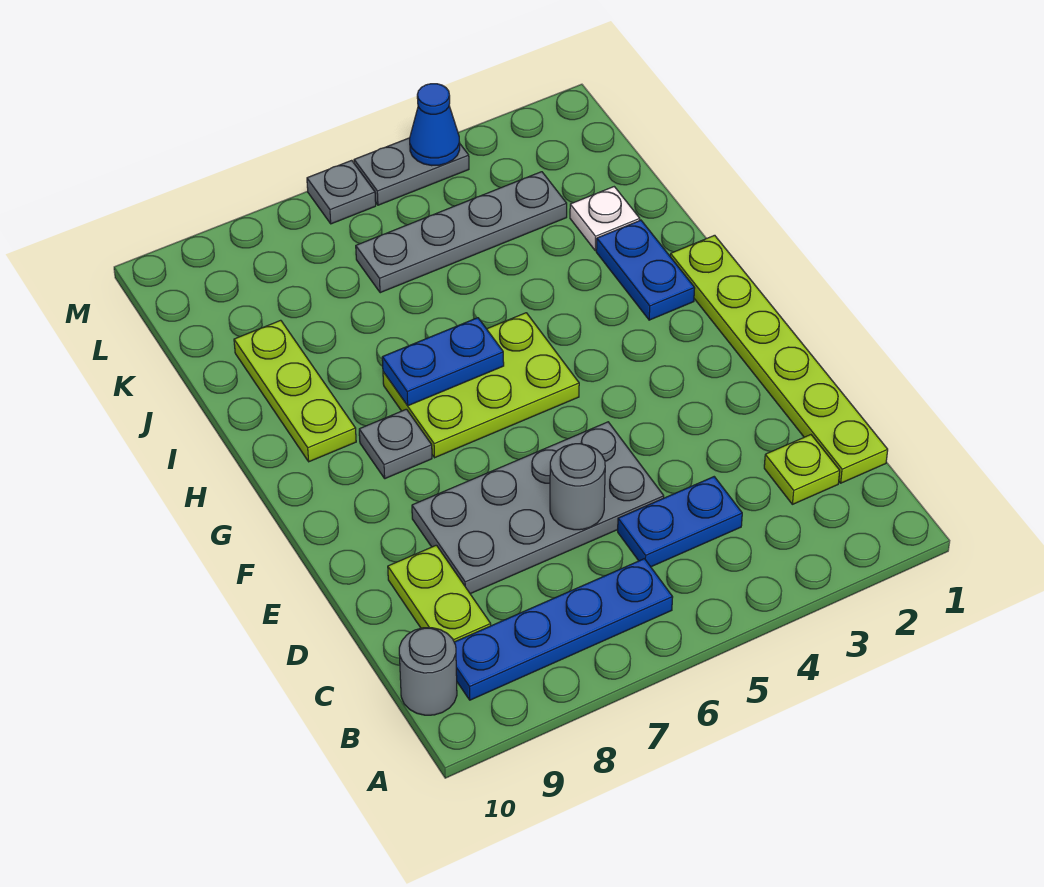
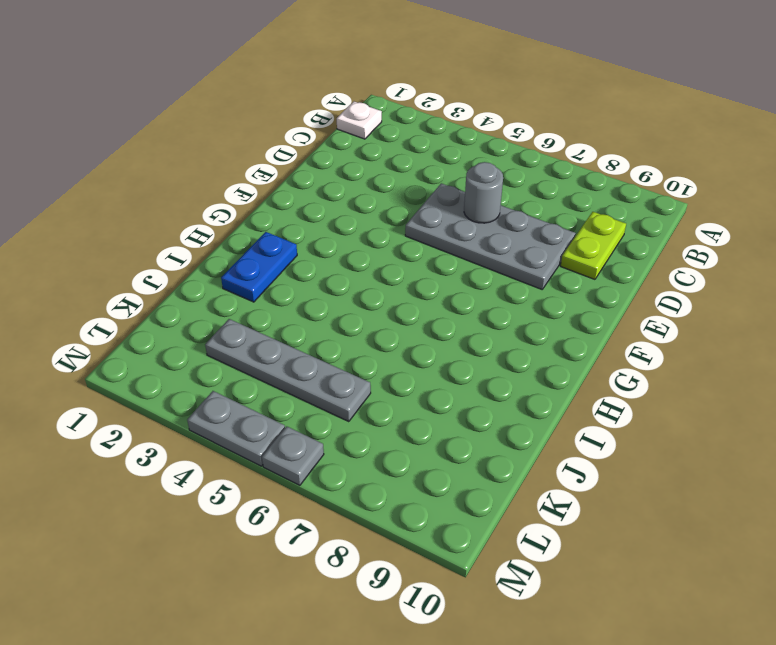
white plate B1 level 1 -> white plate J2 level 1
none -> blue plate B6:B9 level 1
none -> grey round brick B10 level 1
none -> lime plate C1:H1 level 1

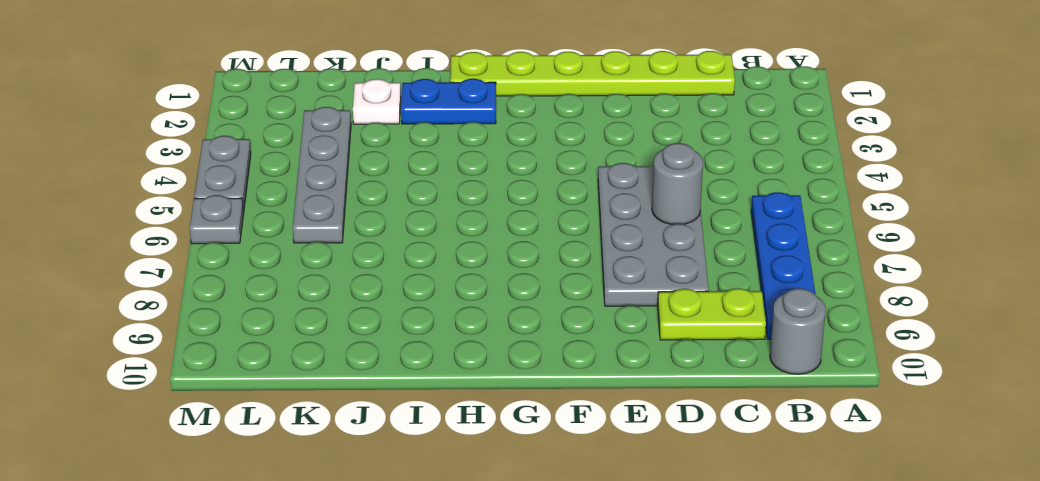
none -> lime plate C2 level 1
none -> blue plate C4:C5 level 1
none -> lime plate G5:H7 level 1

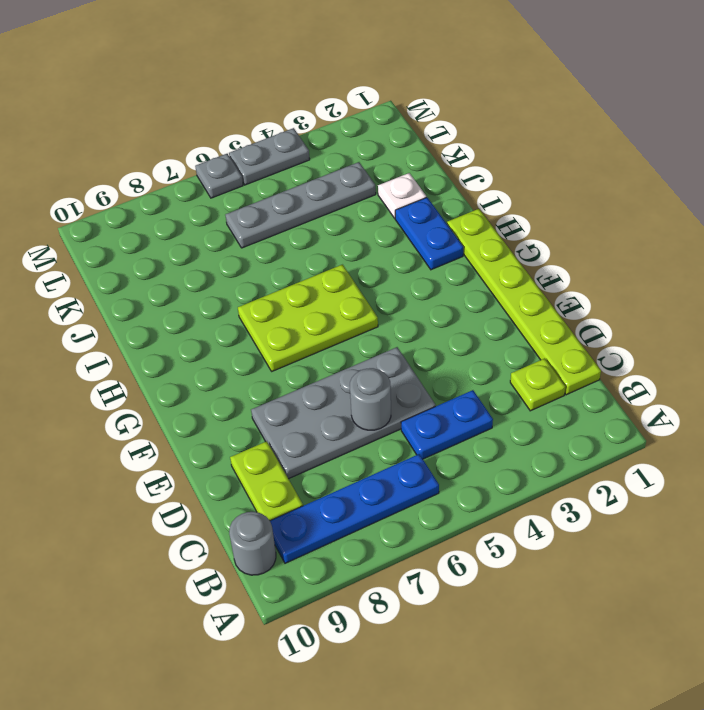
none -> grey plate G8 level 1
none -> lime plate H9:J9 level 1
none -> blue plate H6:H7 level 2

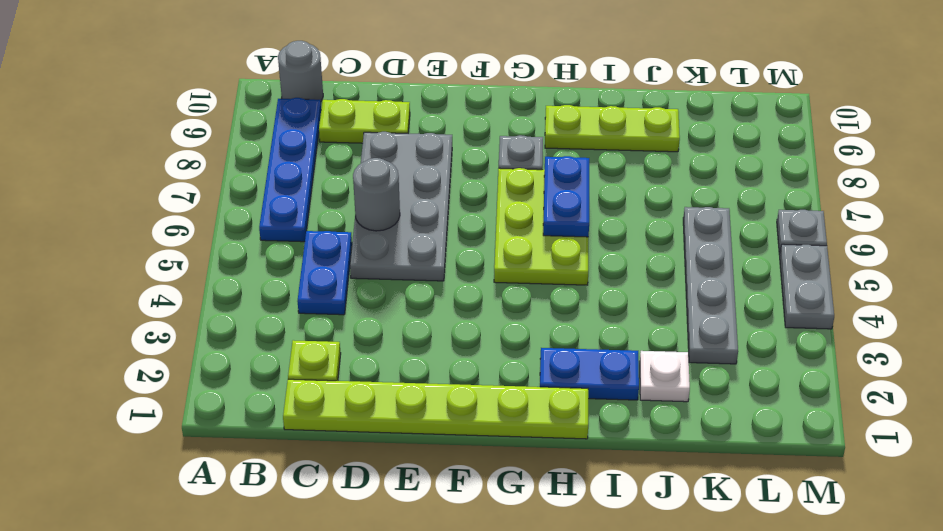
none -> blue cone M4 level 2

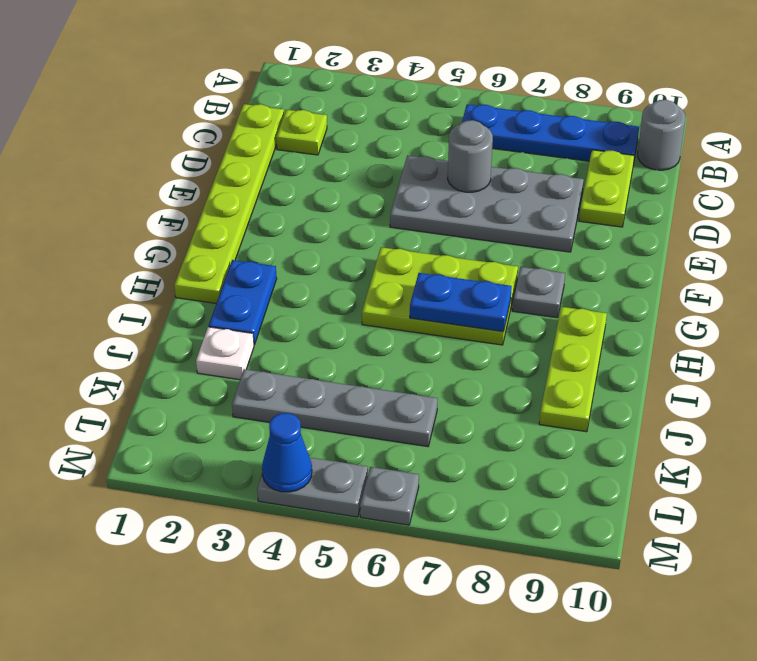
none -> blue plate C4:C5 level 1

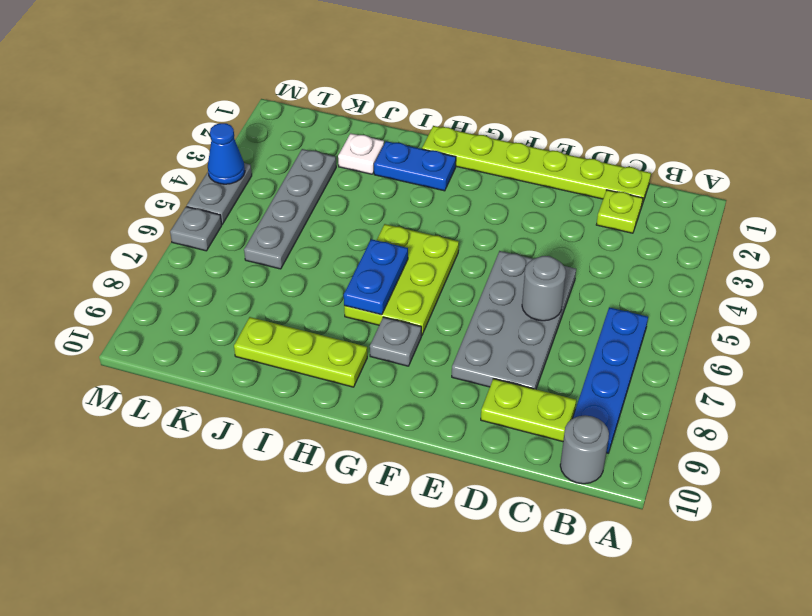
none -> blue plate C4:C5 level 1

